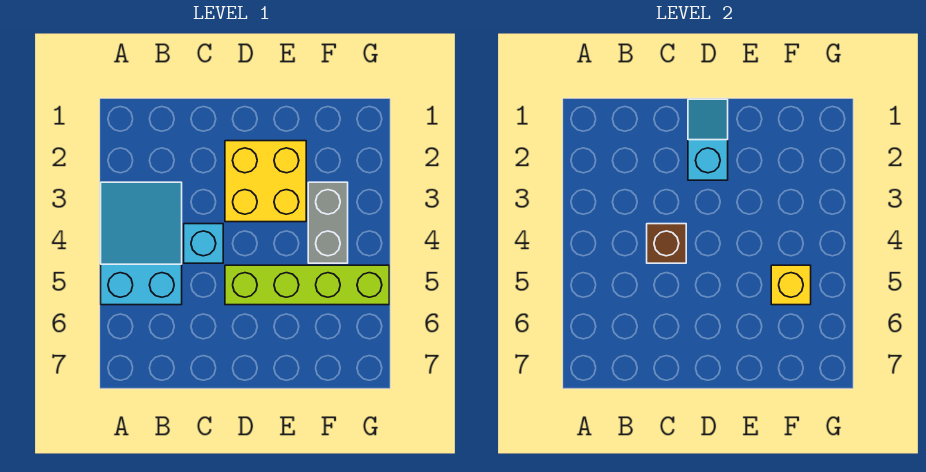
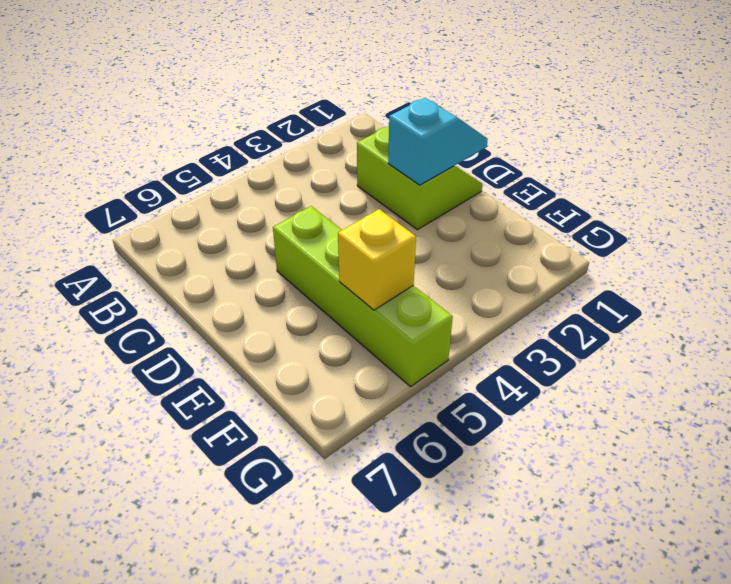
lime slope C1:D2 level 1 top 2 -> yellow brick D2:E3 level 1
none -> cyan slope A3:B5 level 1 top 5
none -> cyan brick C4 level 1

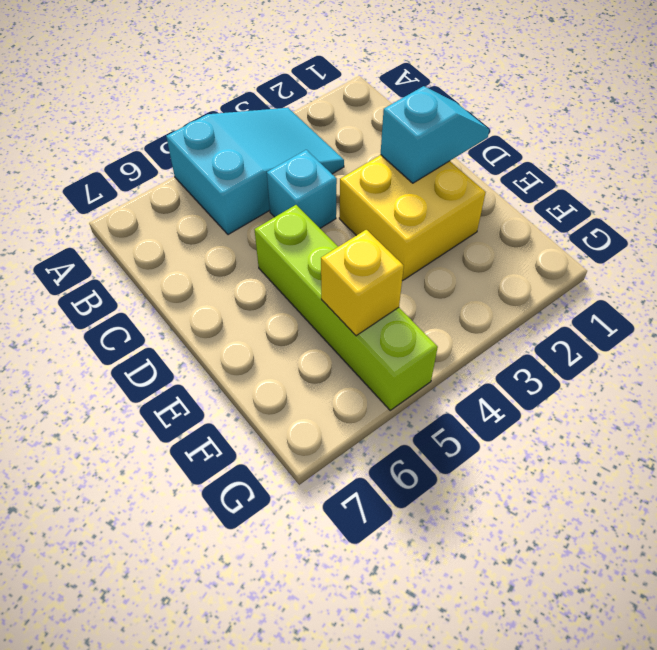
none -> grey brick F3:F4 level 1
none -> brown brick C4 level 2

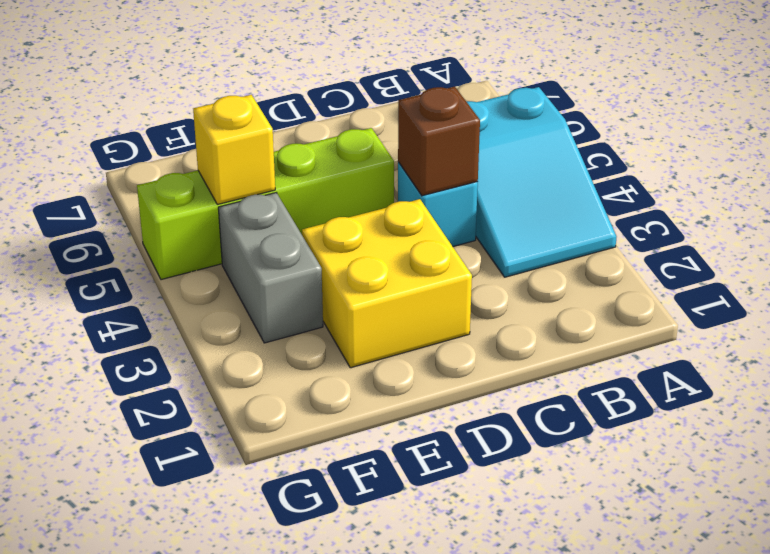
none -> cyan slope D1:D2 level 2 top 2

